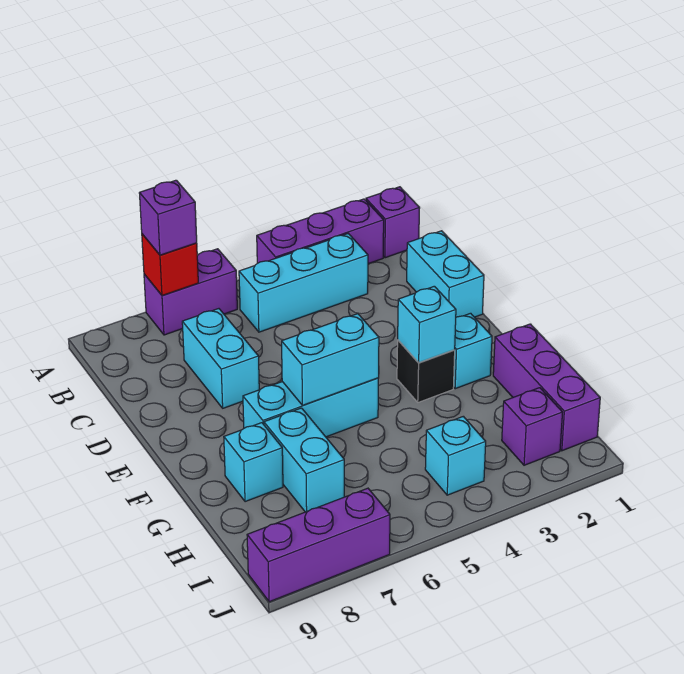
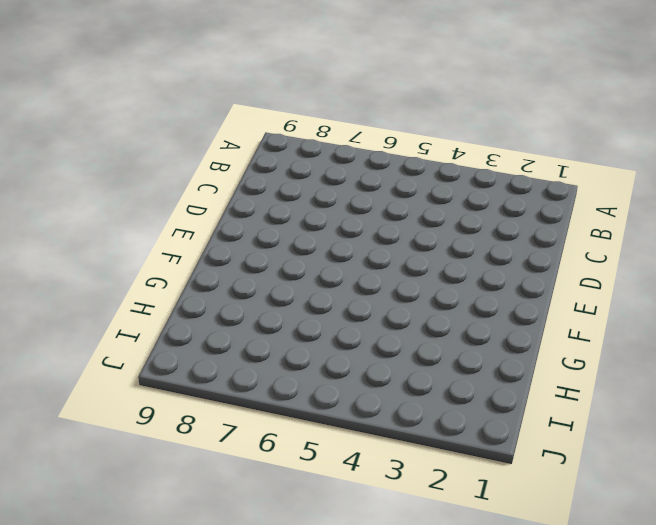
none -> purple brick A1 level 1
none -> purple brick A2:A4 level 1
none -> purple brick A6:A7 level 1

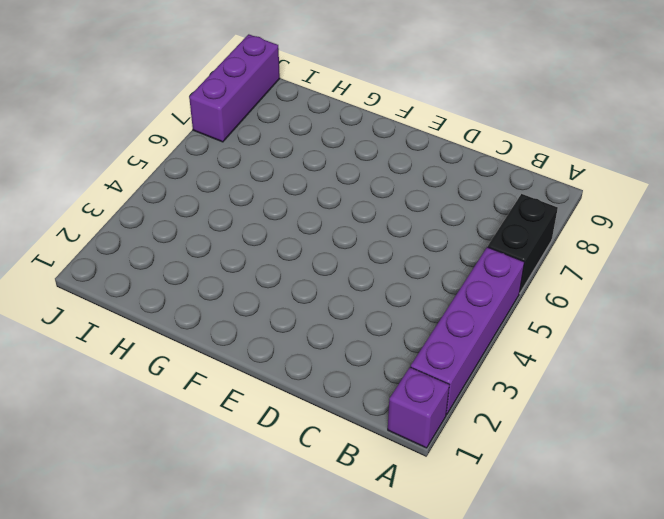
purple brick A2:A5 level 1 -> purple brick A2:A4 level 1
black brick A6:A7 level 1 -> purple brick A6:A7 level 1
none -> cyan brick B3:B5 level 1
none -> cyan brick C1:D1 level 1
none -> cyan brick C7:D7 level 1

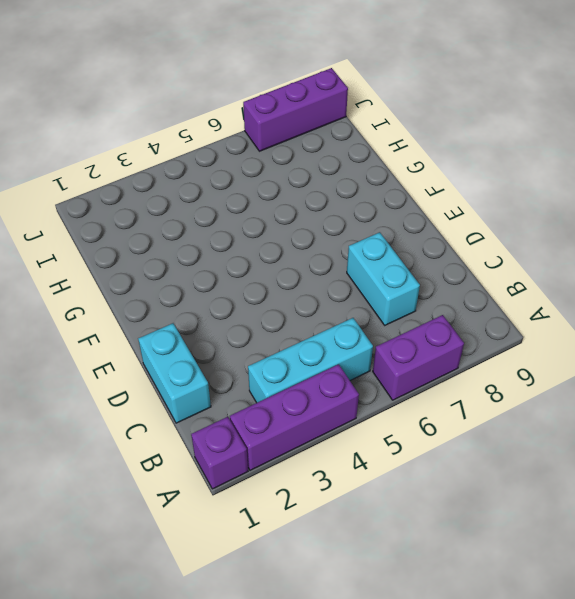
none -> cyan brick F2 level 1
none -> black brick F3 level 1
none -> cyan brick F5:F7 level 1

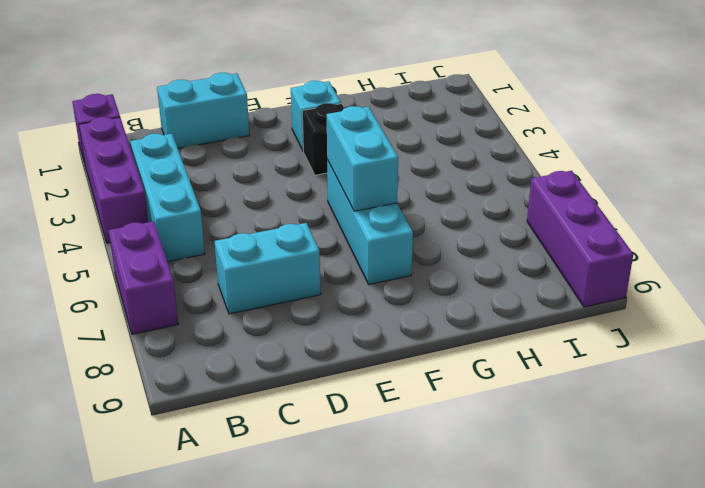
none -> purple brick G1:I1 level 1
none -> cyan brick G7:H7 level 1
none -> cyan brick G8 level 1

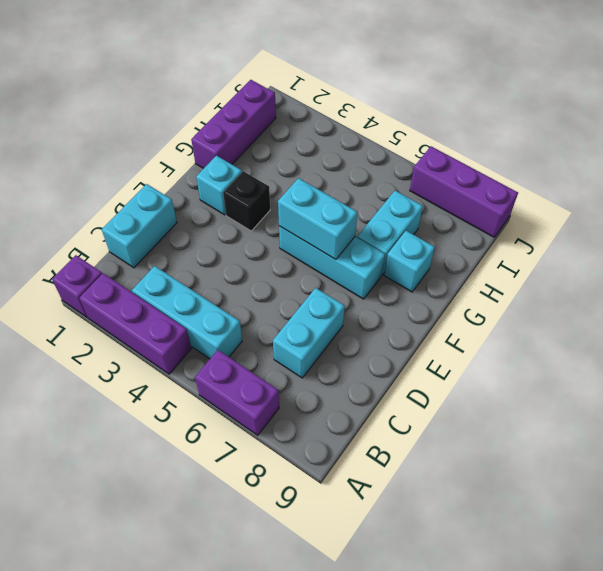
none -> purple brick I2 level 1
none -> cyan brick I4 level 1
none -> red brick A7 level 2

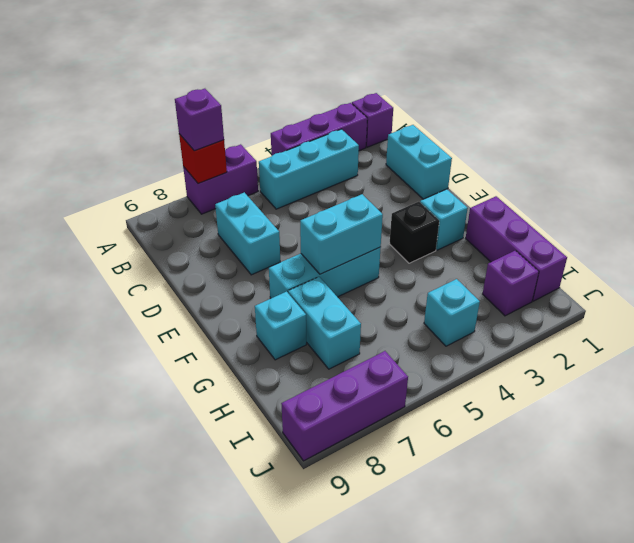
none -> cyan brick F3 level 2

